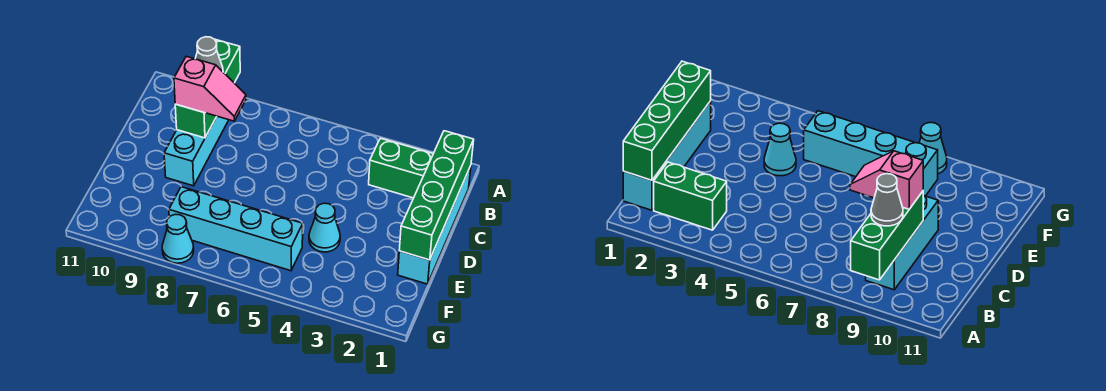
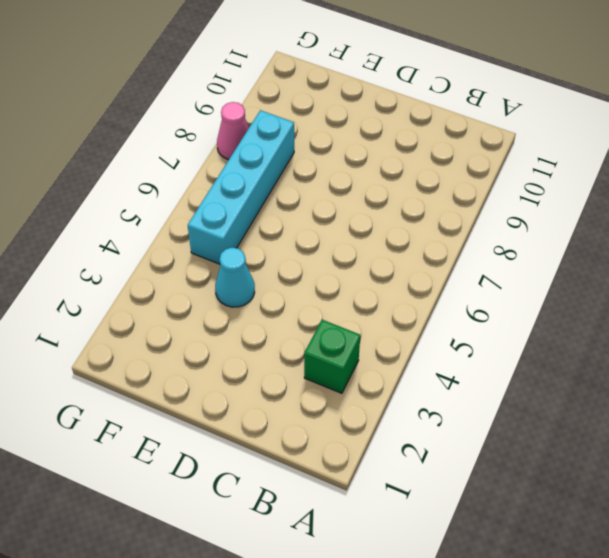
green brick B3 level 1 -> green brick B2:B3 level 1
pink cone G8 level 1 -> cyan cone G8 level 1
none -> cyan brick B1:E1 level 1
none -> cyan brick B9:D9 level 1

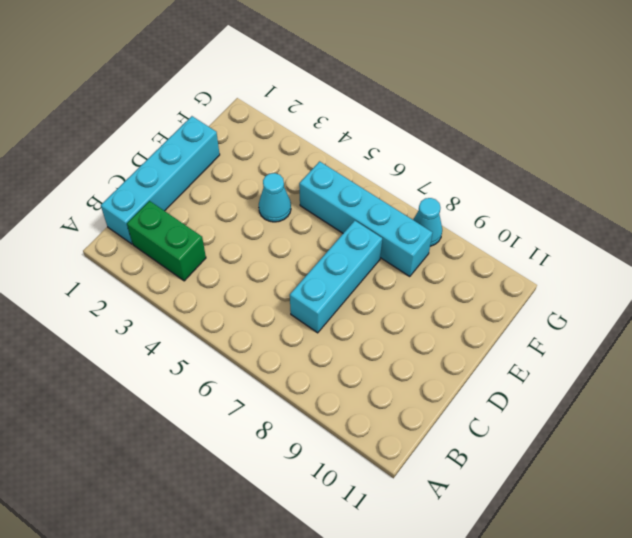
cyan brick C7:E7 level 1 -> cyan brick B9:D9 level 1
none -> green brick A9:C9 level 2
none -> green brick B1:E1 level 2

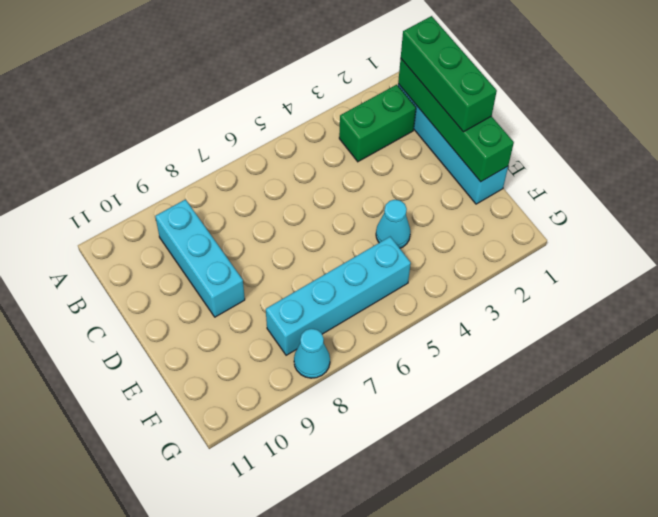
green brick B1:D1 level 3 -> green brick A9:C9 level 2
none -> grey cone B9 level 3
none -> pink slope C8:C9 level 3 top 9

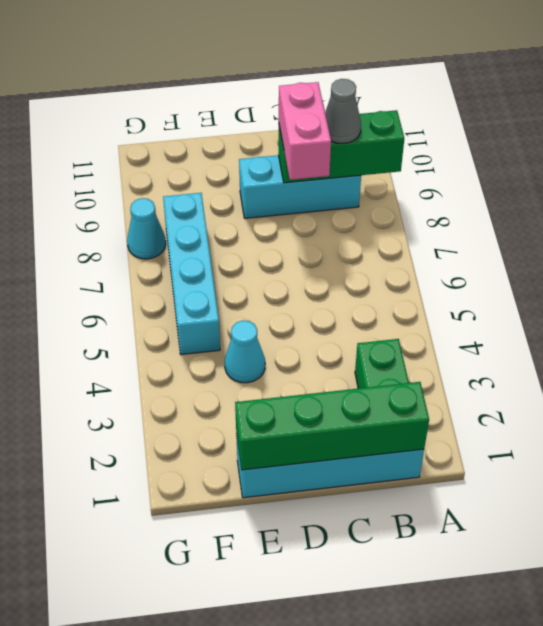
pink brick C8:C9 level 3 -> pink slope C8:C9 level 3 top 9

